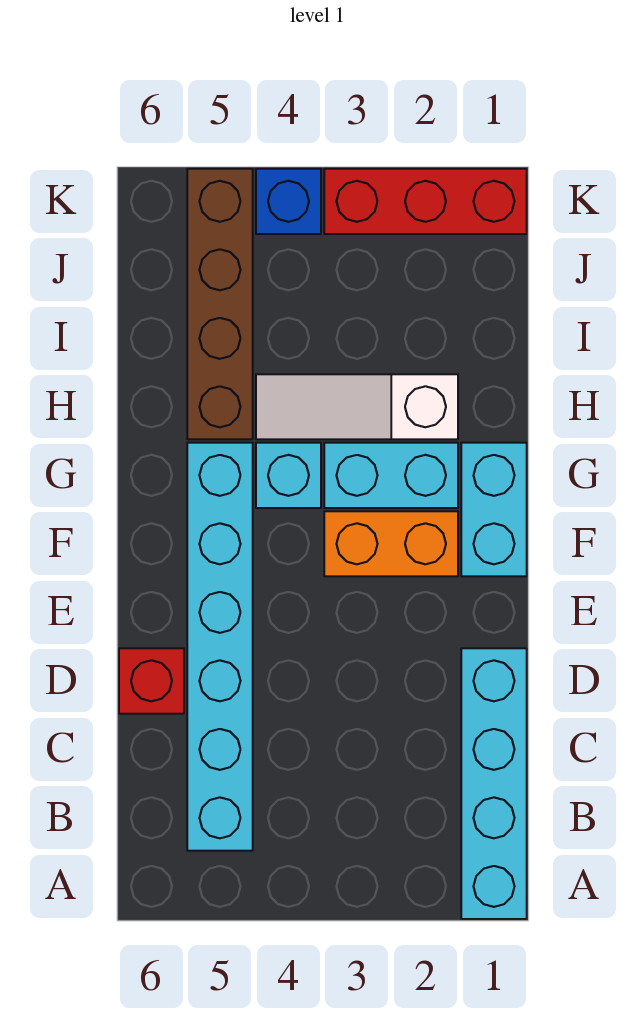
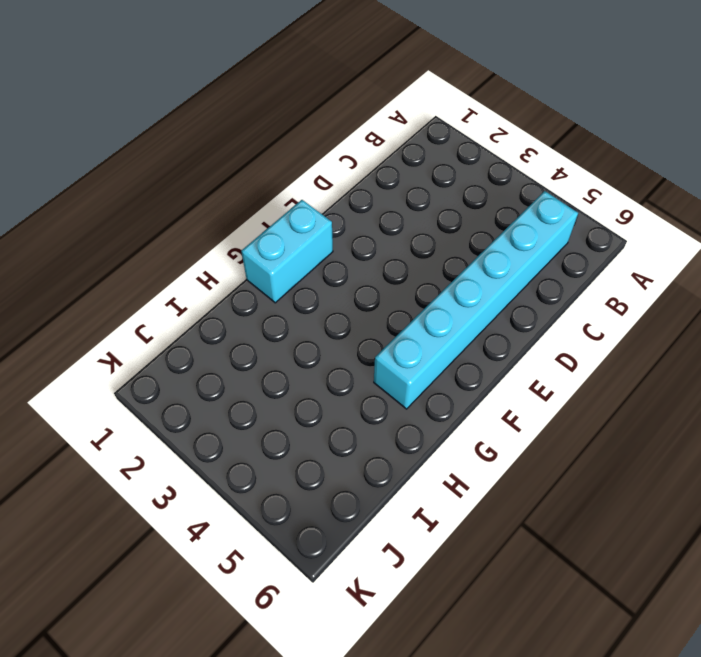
none -> cyan brick A1:D1 level 1
none -> red brick D6 level 1

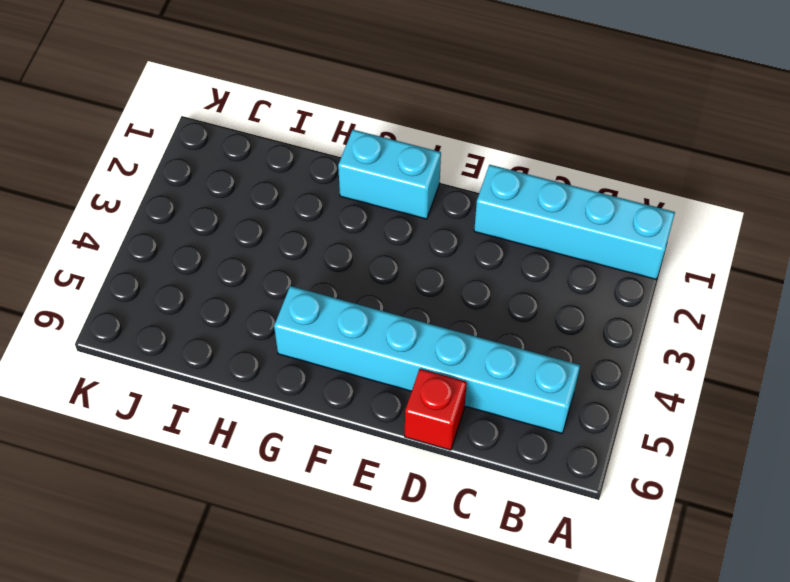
none -> orange brick F2:F3 level 1
none -> cyan brick G2:G3 level 1

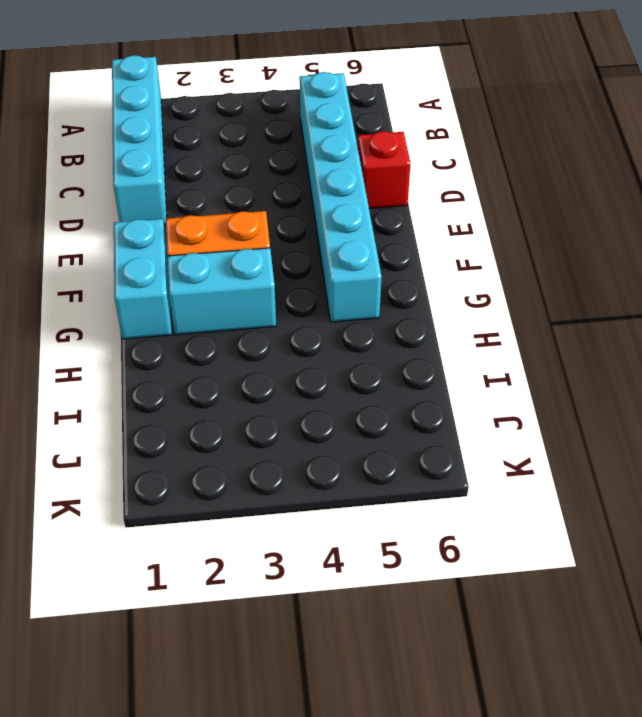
none -> cyan brick G4 level 1
none -> white slope H2:H4 level 1 top 2

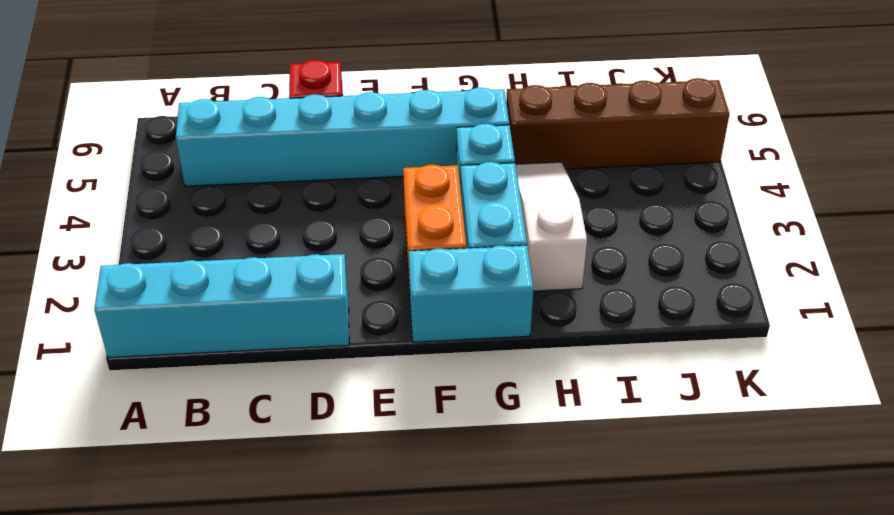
none -> red brick K1:K3 level 1
none -> blue brick K4 level 1

